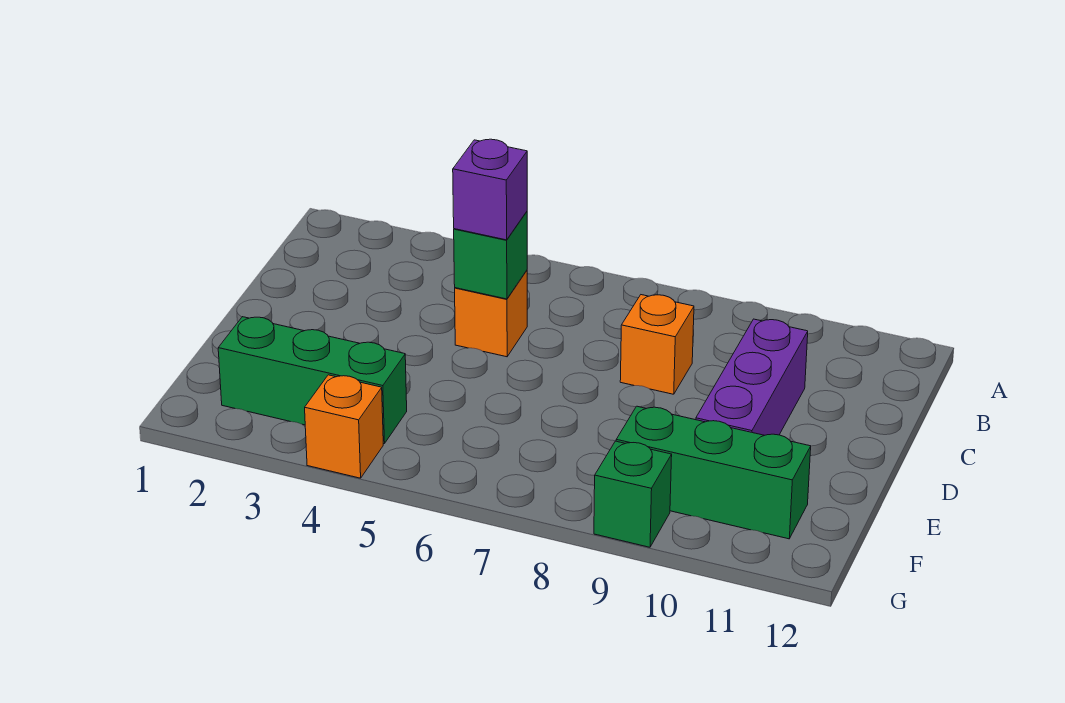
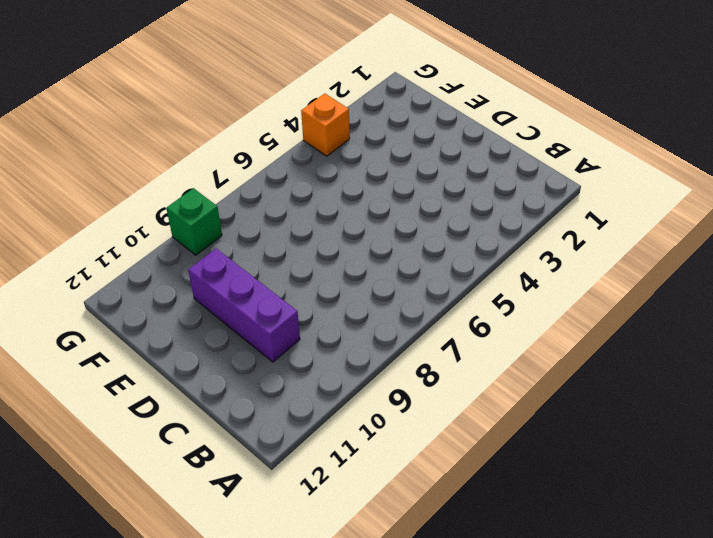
none -> orange brick C5 level 1
none -> orange brick C8 level 1

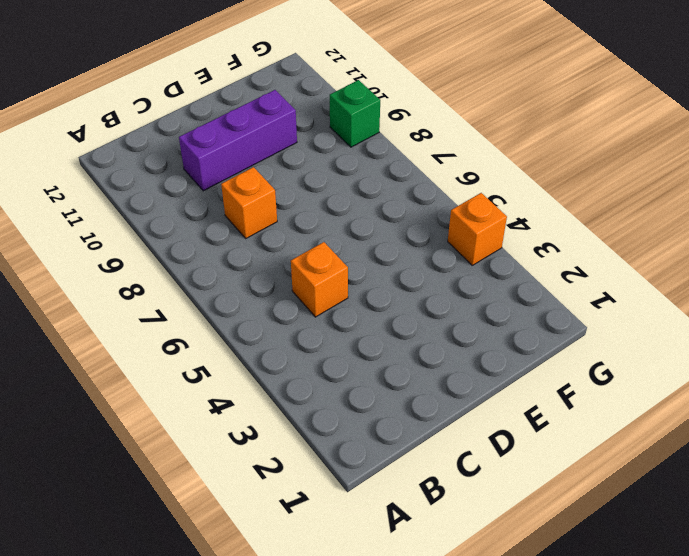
none -> green brick F2:F4 level 1
none -> green brick F9:F11 level 1

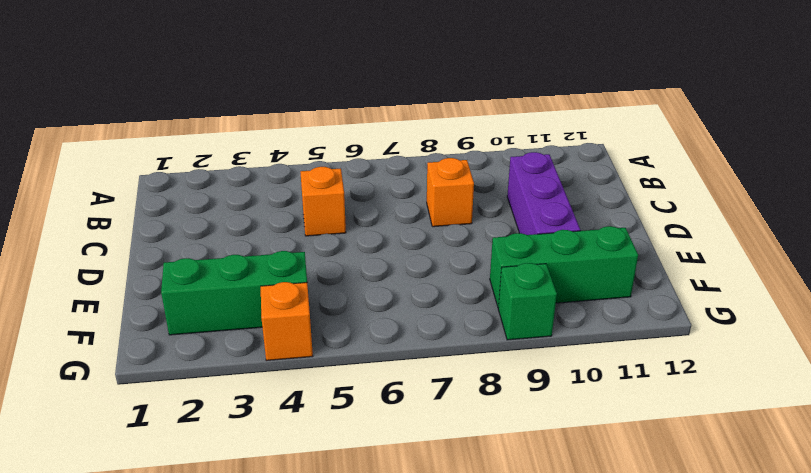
none -> green brick C5 level 2
none -> purple brick C5 level 3

